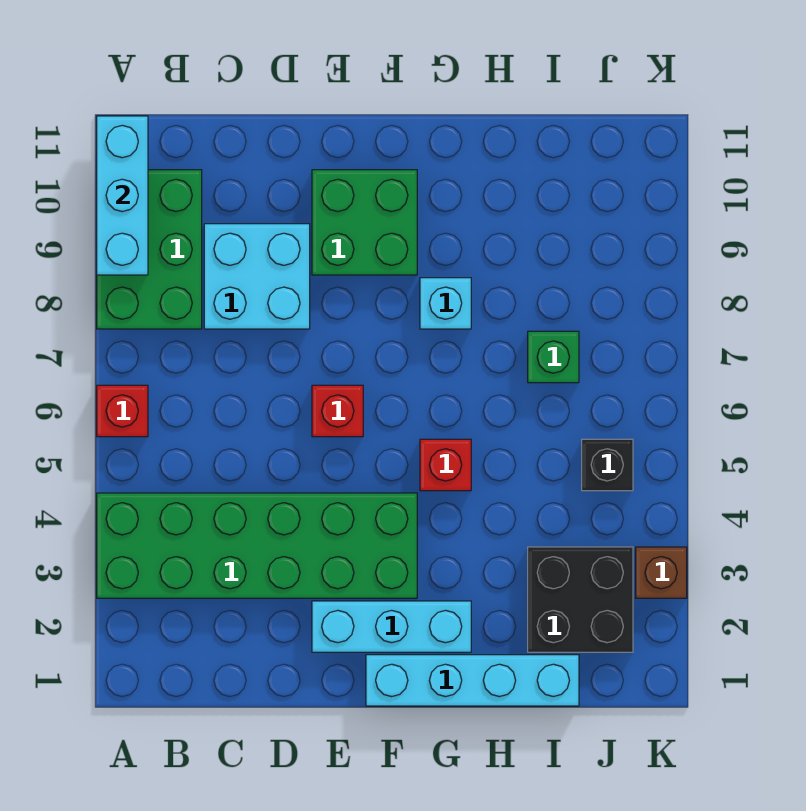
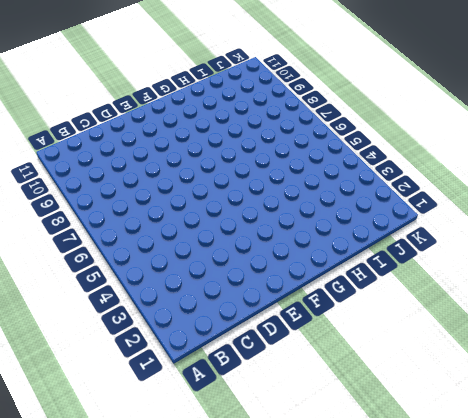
none -> green brick A3:F4 level 1
none -> red brick A6 level 1
none -> green brick A8:B10 level 1

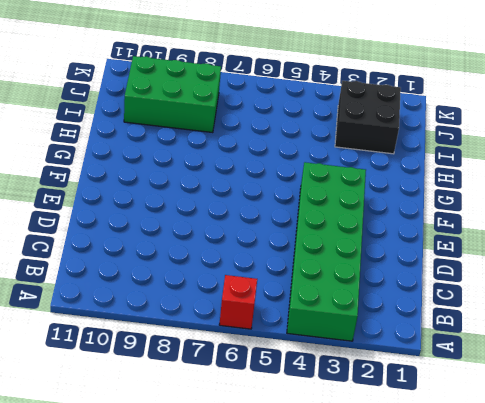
green brick I8:J10 level 1 -> green brick A8:B10 level 1
none -> cyan brick C8:D9 level 1
none -> cyan brick E2:G2 level 1
none -> red brick E6 level 1

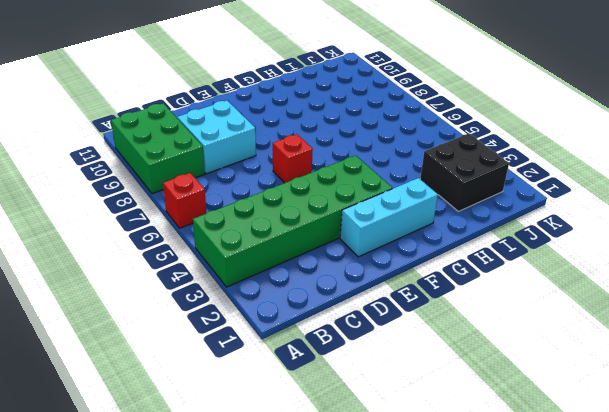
none -> green brick E9:F10 level 1
none -> cyan brick F1:I1 level 1
none -> red brick G5 level 1

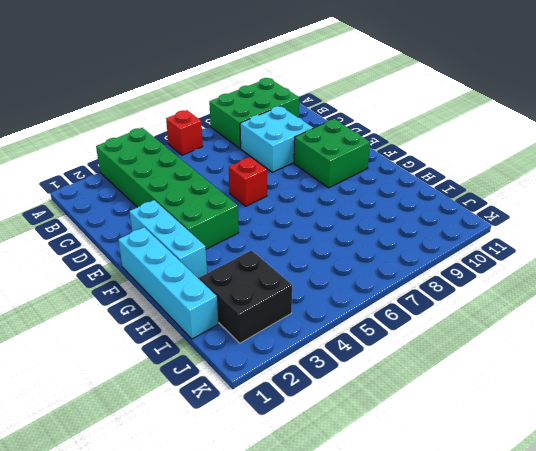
none -> red brick G5 level 1
none -> cyan brick G8 level 1
none -> green brick I7 level 1

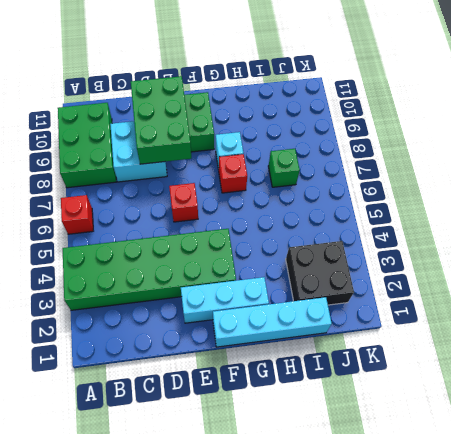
green brick D8:E10 level 2 -> none
red brick G7 level 1 -> red brick G5 level 1
none -> black brick J5 level 1
none -> brown brick K3 level 1
none -> cyan brick A9:A11 level 2

